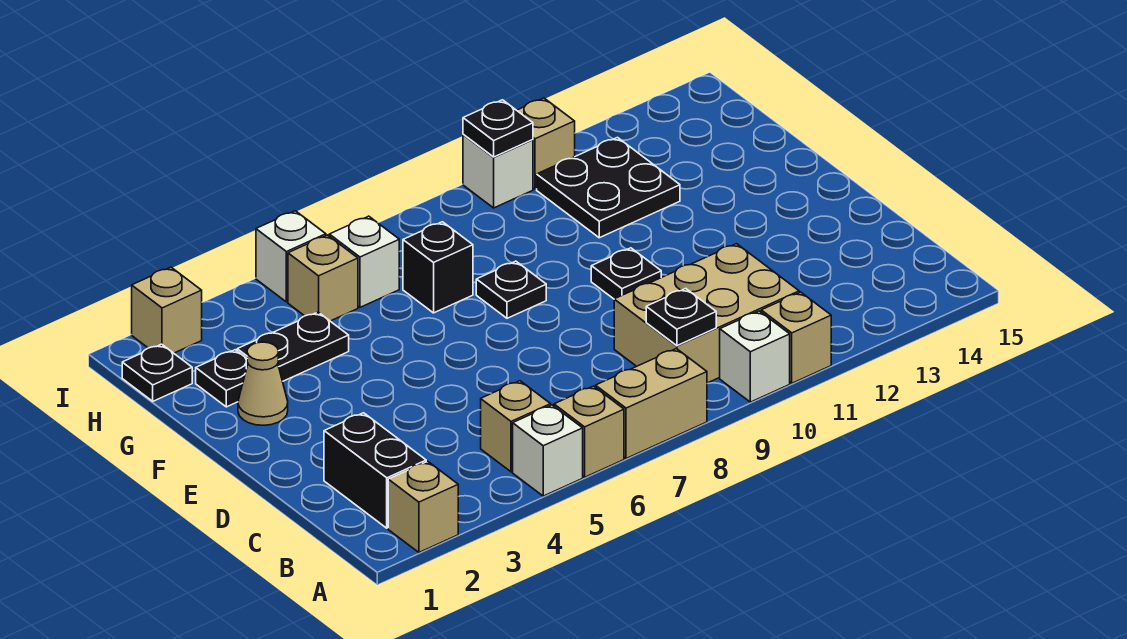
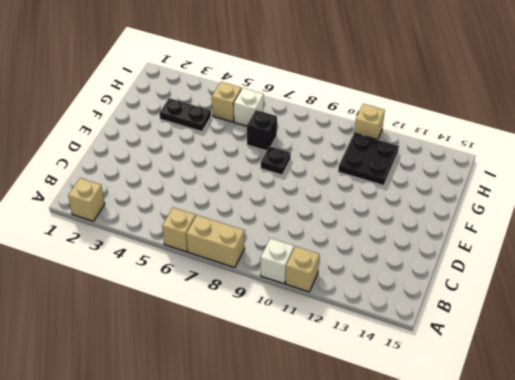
none -> white brick A5 level 1
none -> black brick B2:C2 level 1
none -> tan brick B5 level 1

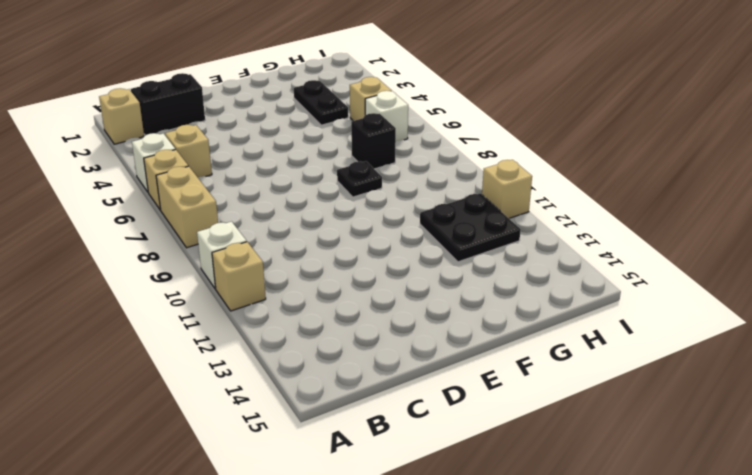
none -> tan brick B9:C11 level 1
none -> black plate E10 level 1
none -> tan cone F2 level 1

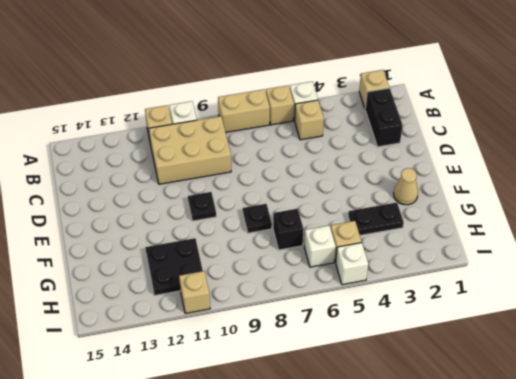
none -> black plate G2 level 1
none -> black plate H1 level 1
none -> tan brick I2 level 1

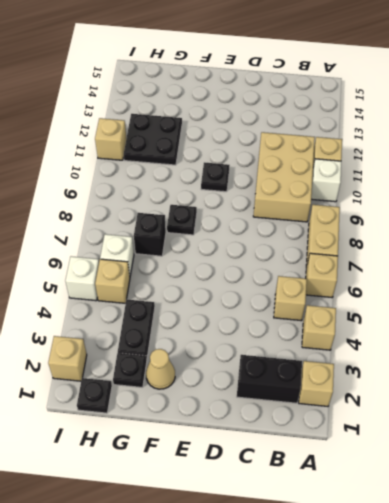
tan brick A4 level 1 -> none
none -> white brick A5 level 1
none -> white brick I10 level 1
none -> black plate B9 level 2

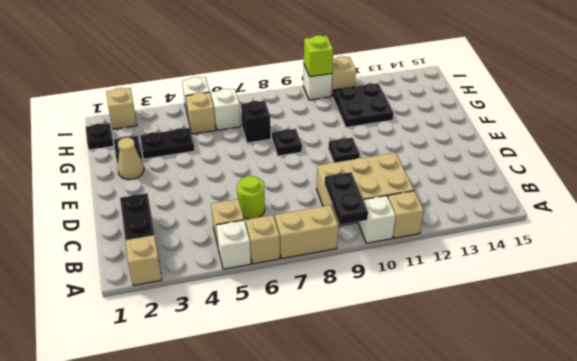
black plate A9:B9 level 2 -> black plate B9 level 2
lime round brick C6 level 1 -> none
lime brick I10 level 2 -> black plate I10 level 2

